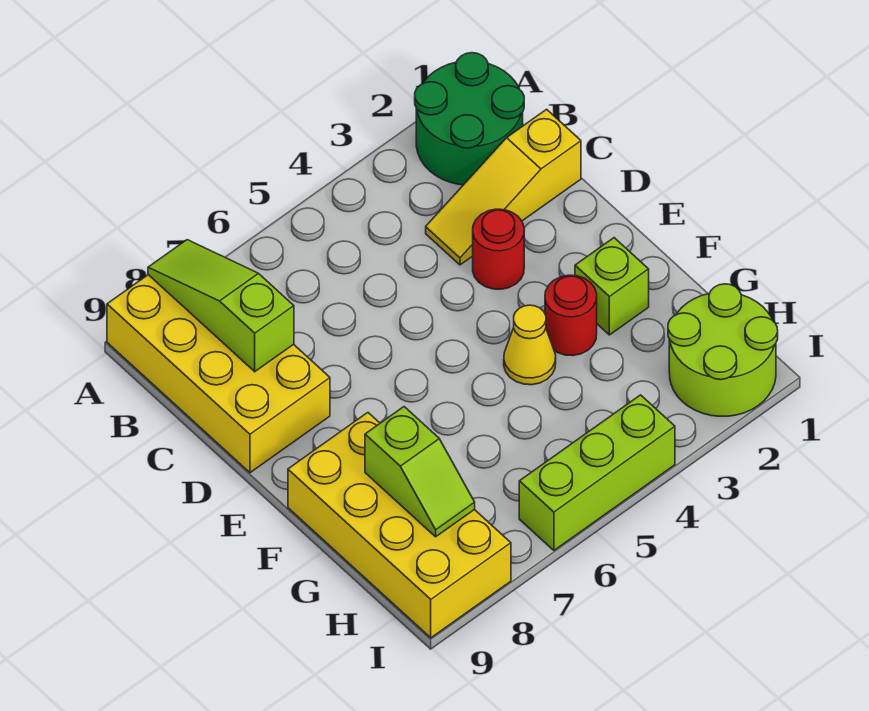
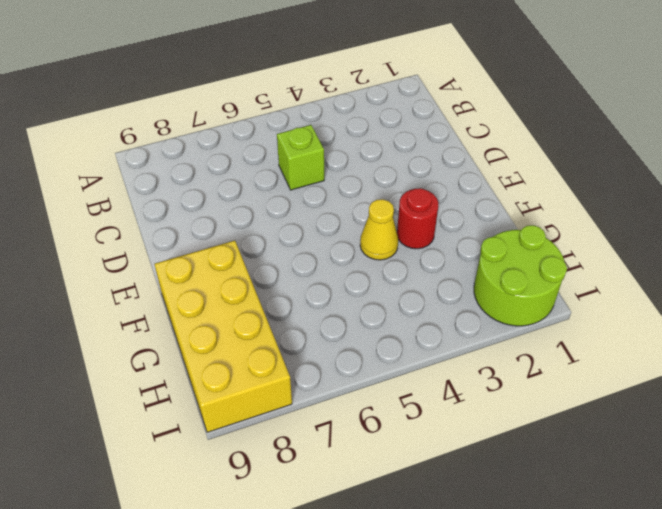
lime brick C5 level 1 -> lime brick F2 level 1
none -> green round brick A1:B2 level 1
none -> yellow brick A8:D9 level 1
none -> yellow slope C1:C3 level 1 top 1

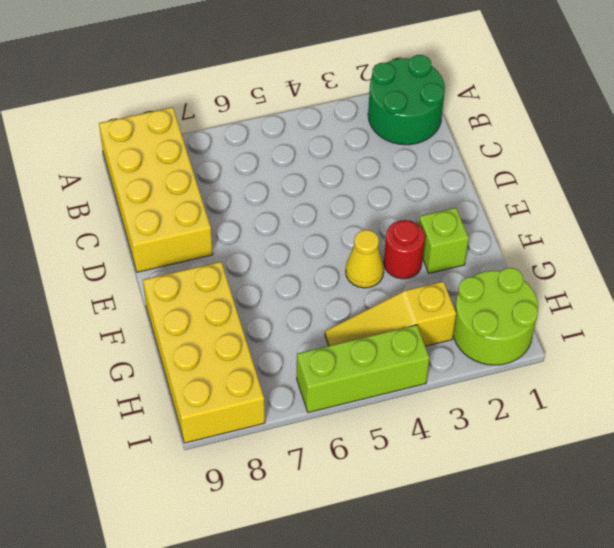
yellow slope H3:H5 level 1 top 3 -> yellow slope C1:C3 level 1 top 1
none -> red round brick D3 level 1
none -> lime slope A8:C8 level 2 top C
none -> lime slope G8:H8 level 2 top G

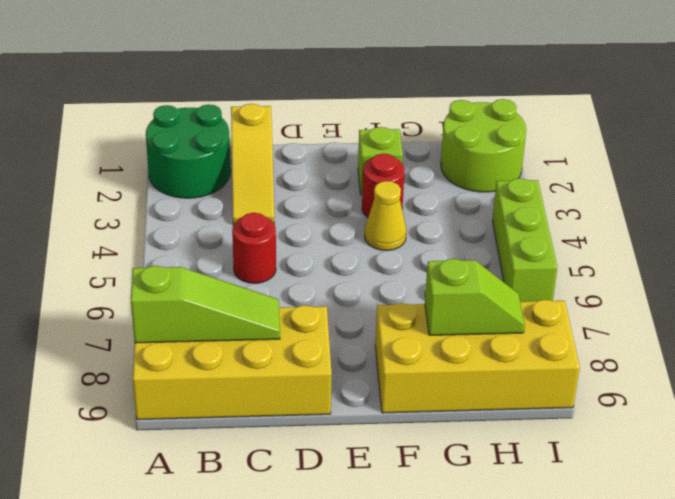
lime slope A8:C8 level 2 top A -> lime slope A8:C8 level 2 top C
red round brick C5 level 1 -> red round brick D3 level 1

